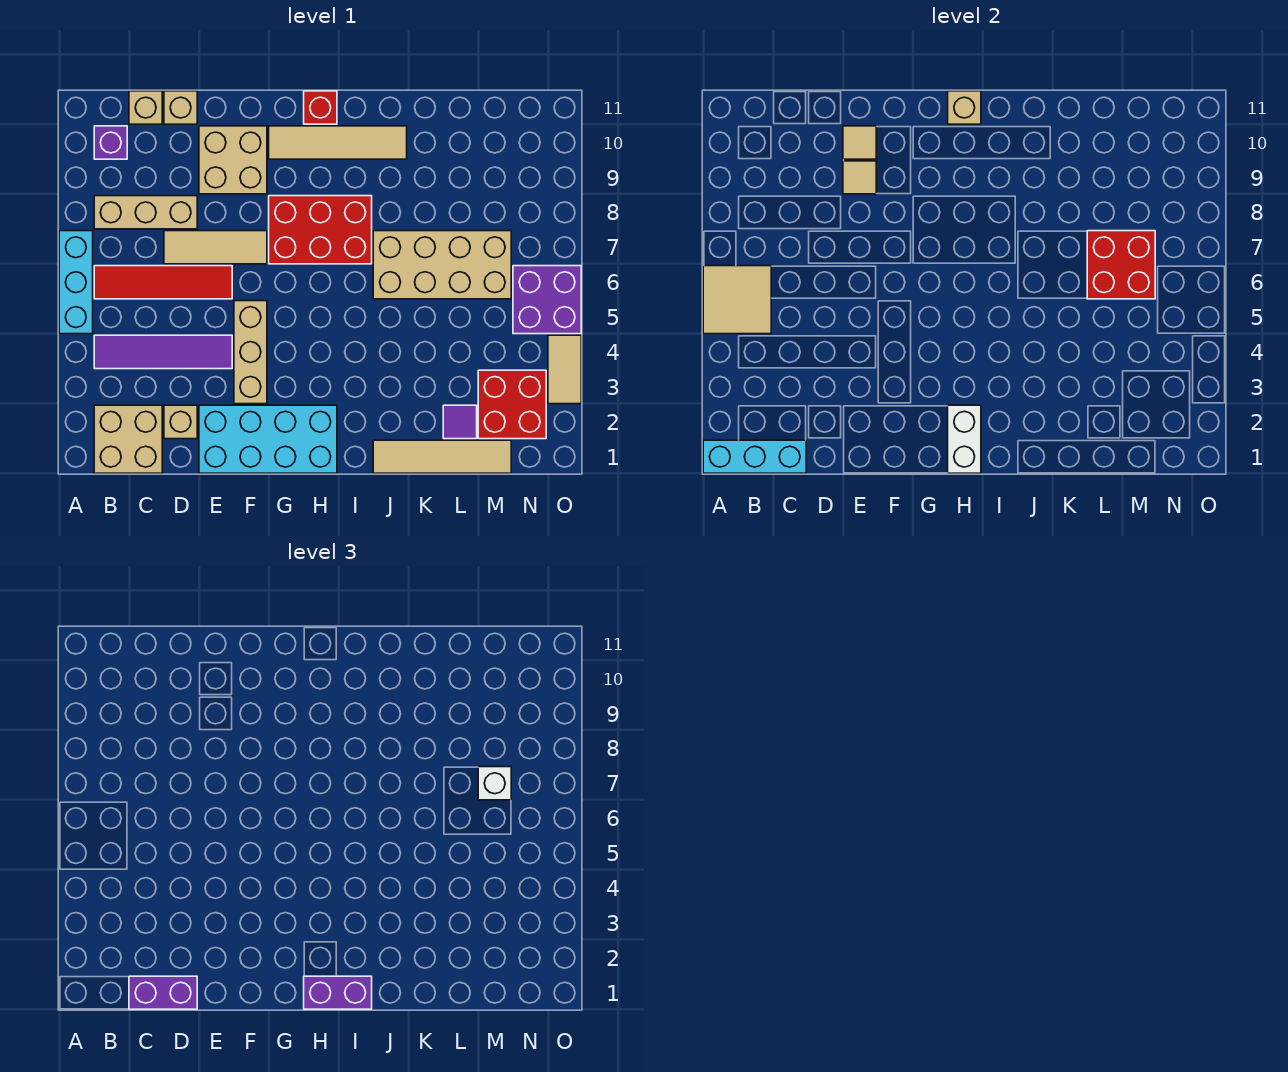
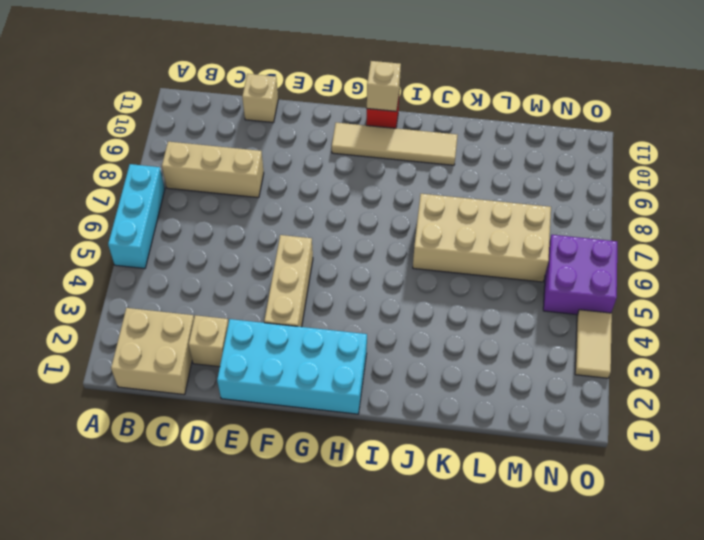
none -> purple tile B4:E4 level 1
none -> red tile B6:E6 level 1
none -> purple brick B10 level 1
none -> tan brick C11 level 1

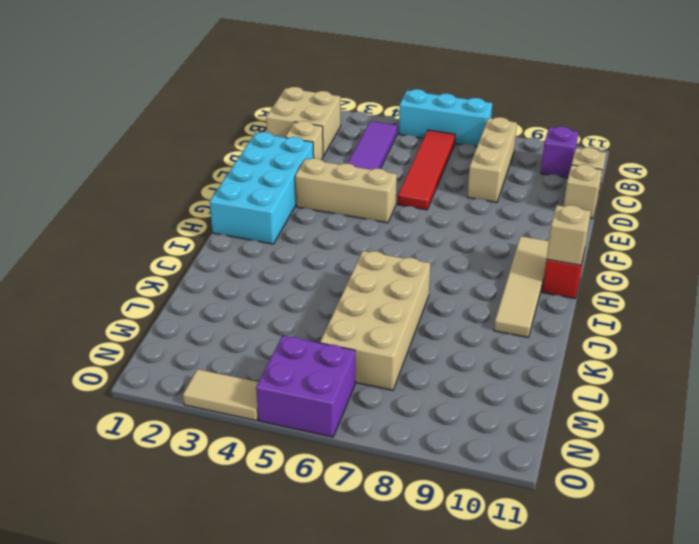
none -> tan tile D7:F7 level 1
none -> tan brick E9:F10 level 1
none -> red brick G7:I8 level 1
none -> tan tile J1:M1 level 1

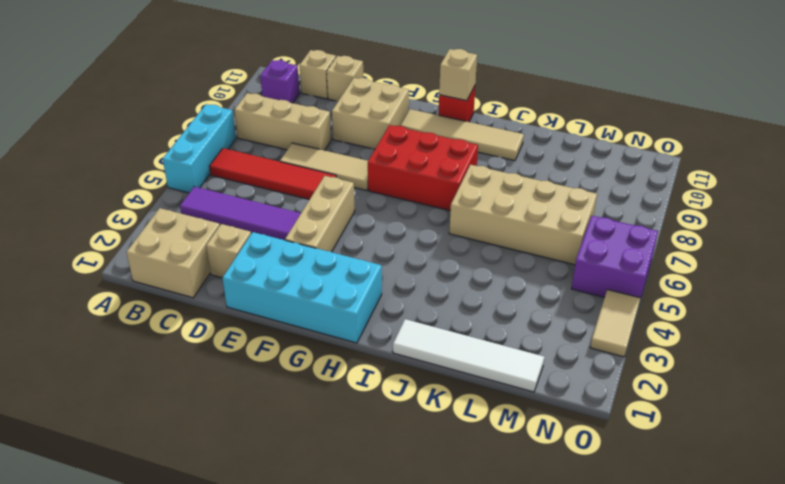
white tile J1:M1 level 1 -> tan tile J1:M1 level 1
none -> purple tile L2 level 1
none -> red brick M2:N3 level 1
none -> cyan brick A1:C1 level 2
none -> tan tile A5:B6 level 2

